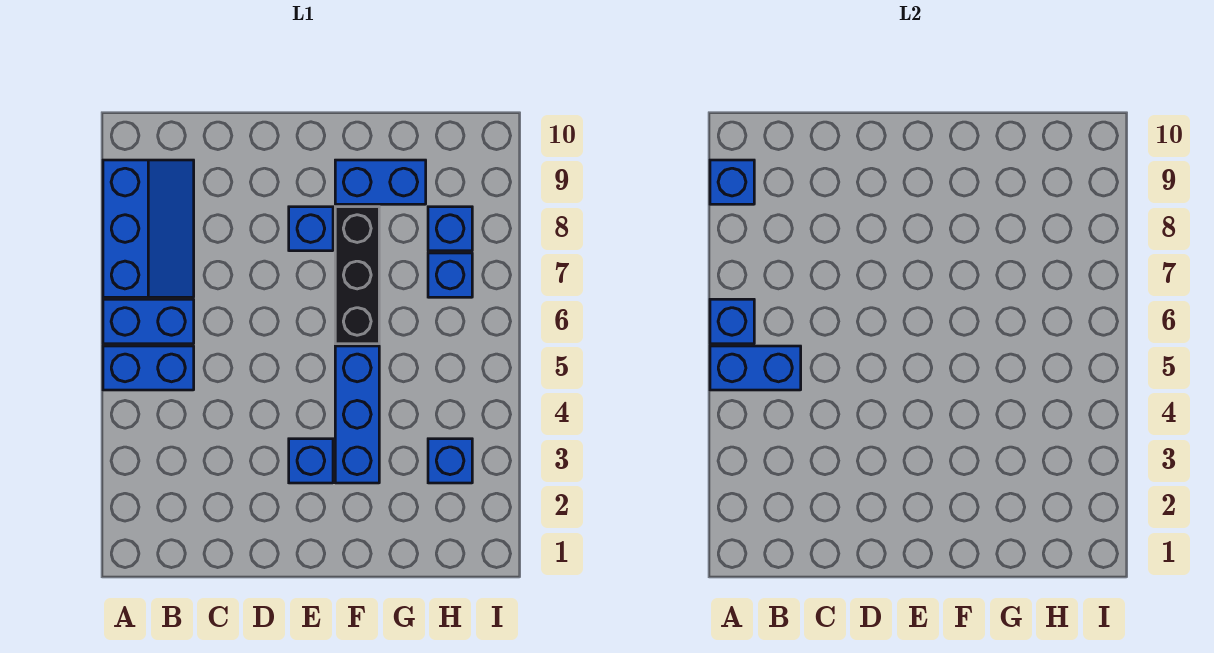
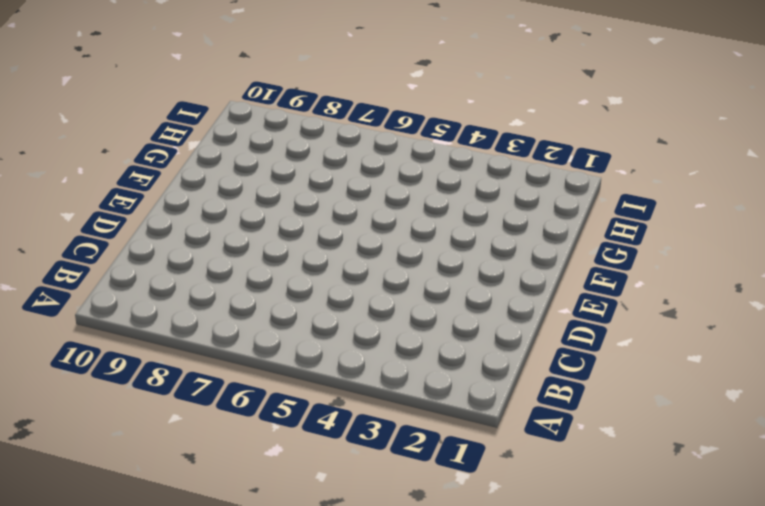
none -> blue brick A5:B5 level 1
none -> blue brick A6:B6 level 1
none -> blue slope A7:B9 level 1 top A

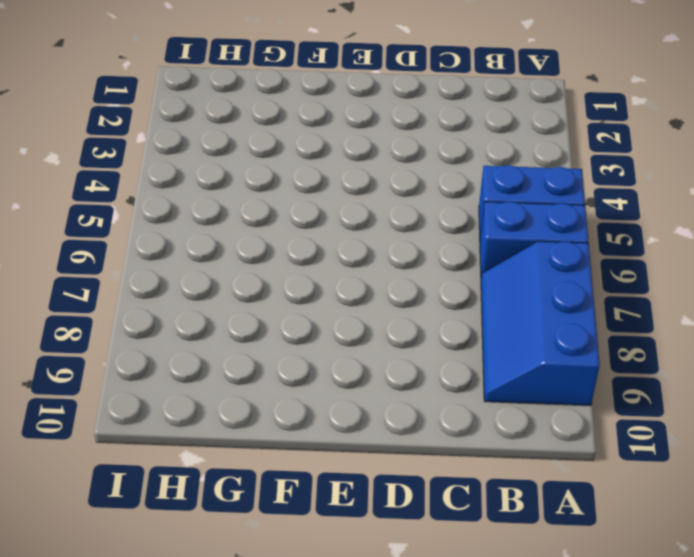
none -> blue brick E3 level 1
none -> blue brick E8 level 1
none -> blue brick F3:F5 level 1

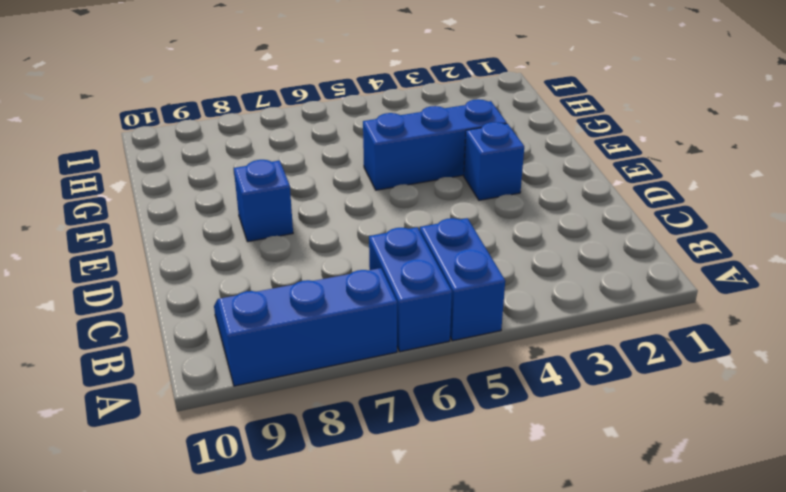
none -> black brick F6:F8 level 1
none -> blue brick F9:G9 level 1
none -> blue brick H3 level 1

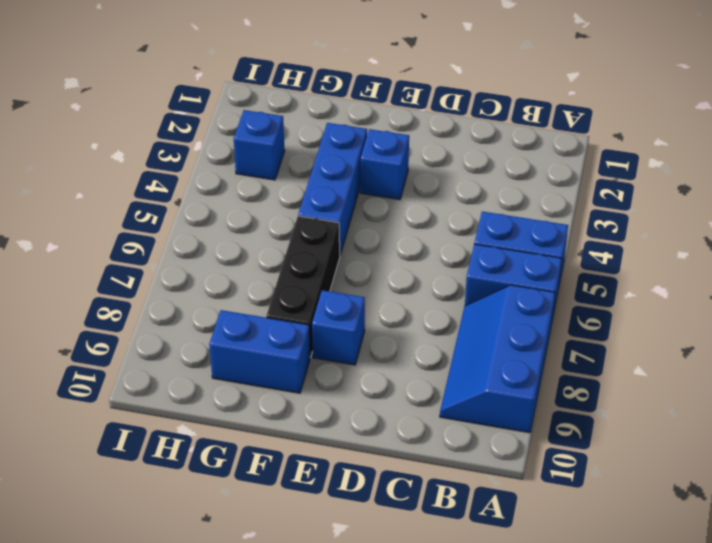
none -> blue brick H7 level 1
none -> blue brick H8 level 1
none -> blue brick A5:B5 level 2

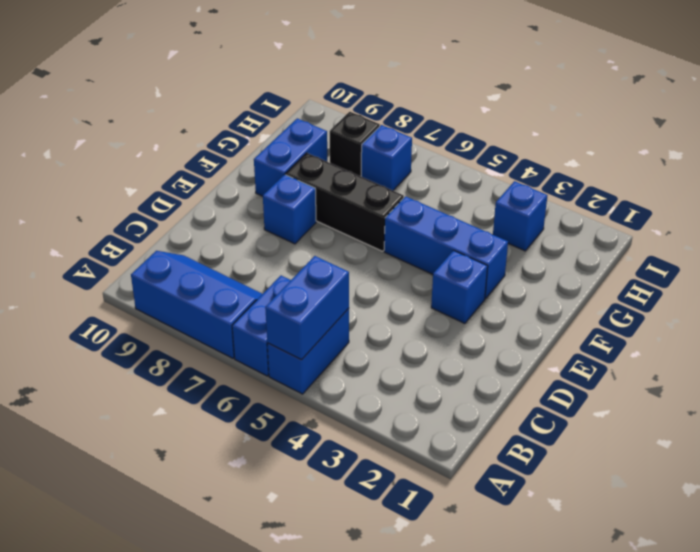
black brick H8 level 1 -> blue brick H8 level 1
none -> blue brick A6 level 2
none -> blue brick A9 level 2

